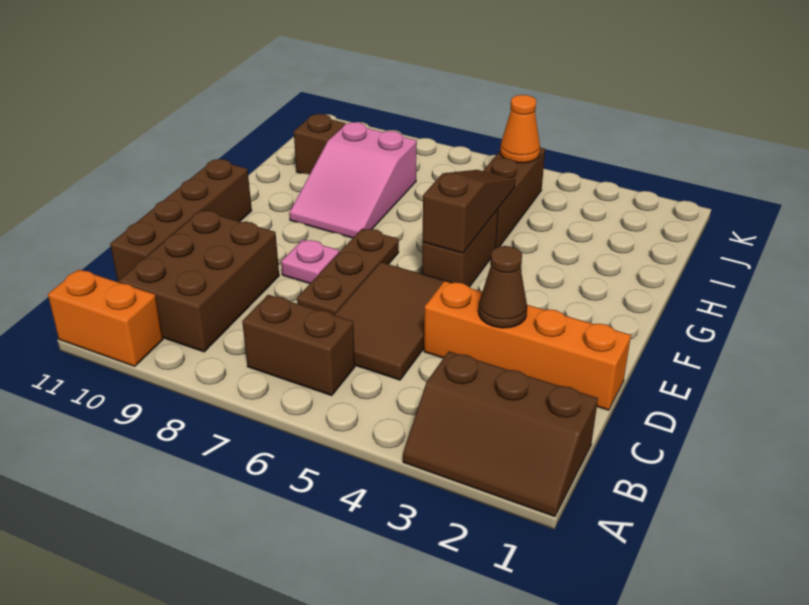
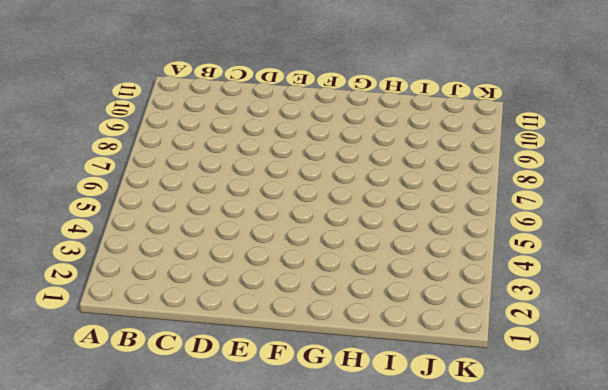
none -> brown slope A1:B3 level 1 top B
none -> orange brick A10:A11 level 1
none -> brown brick B6:B7 level 1

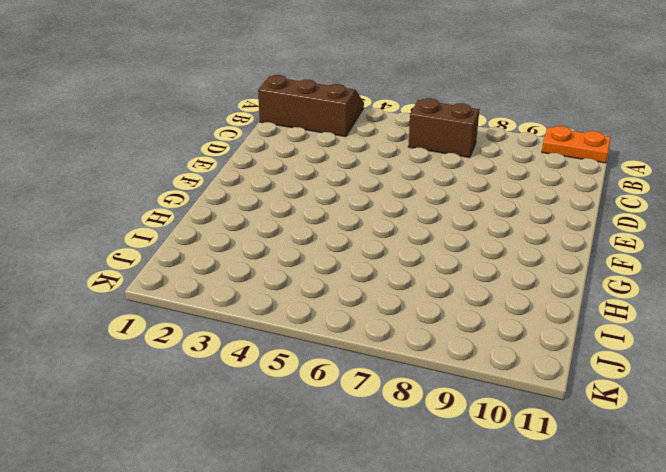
orange plate A10:A11 level 1 -> orange brick A10:A11 level 1
none -> brown brick B9:D10 level 1
none -> brown tile C5:E6 level 1
none -> brown brick C11:F11 level 1

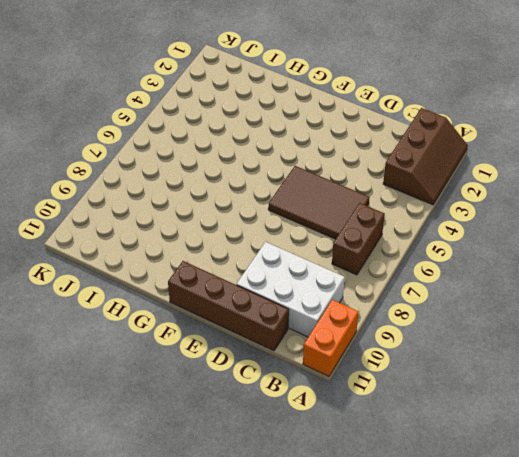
white brick B9:D10 level 1 -> brown brick B9:D10 level 1
none -> orange brick D1:D4 level 1
none -> brown plate D7:F7 level 1
none -> pink plate E8 level 1

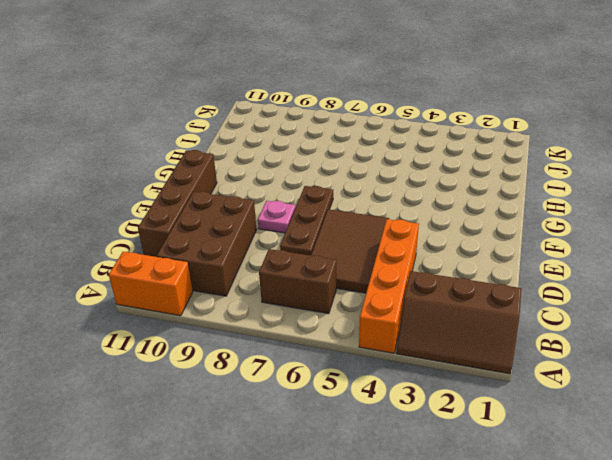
orange brick A4:D4 level 1 -> orange brick D1:D4 level 1
none -> brown brick F5:G5 level 1
none -> pink slope G8:I9 level 1 top I
none -> brown brick H5:J5 level 1

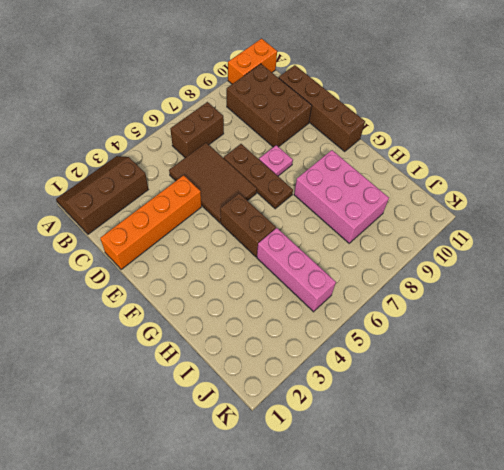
pink brick G8:I9 level 1 -> pink slope G8:I9 level 1 top I
pink brick H5:J5 level 1 -> brown brick H5:J5 level 1
none -> brown brick I10 level 1
none -> brown cone D3 level 2
none -> brown slope F5:H5 level 2 top F

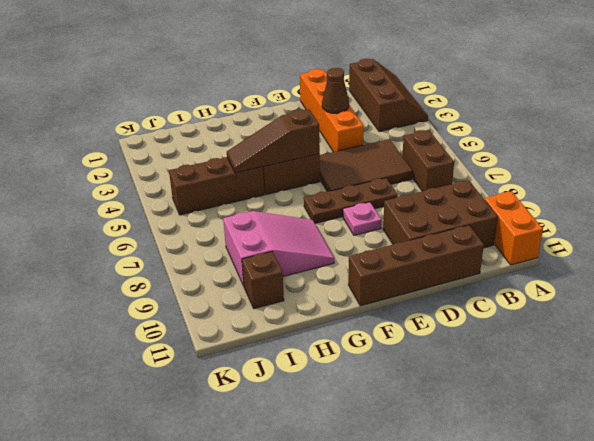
none -> orange cone J5 level 2

